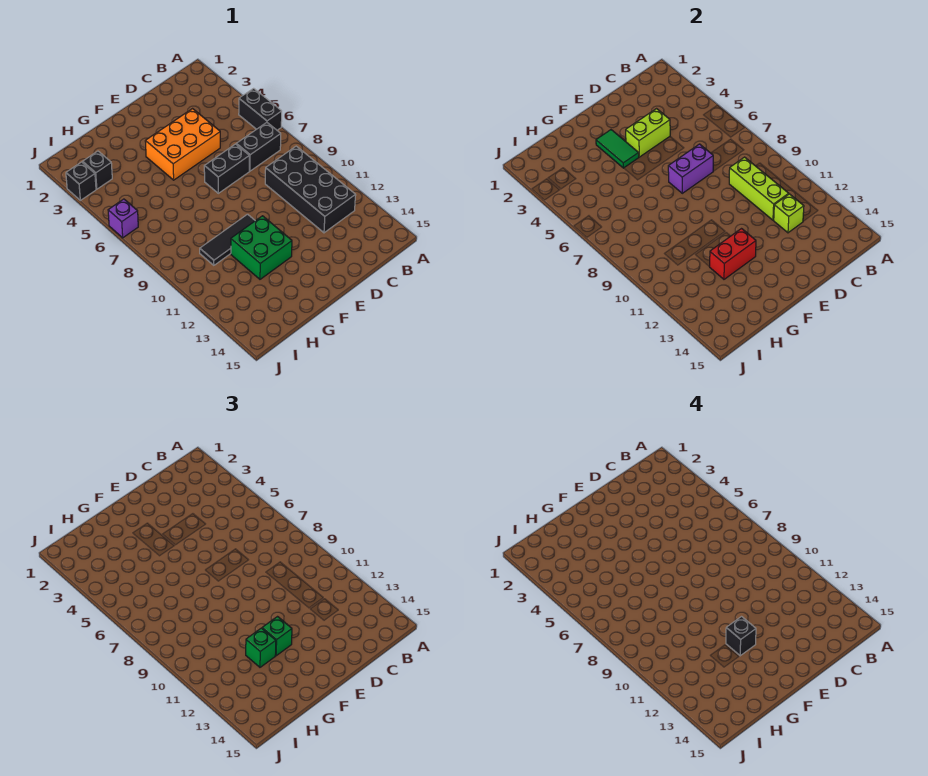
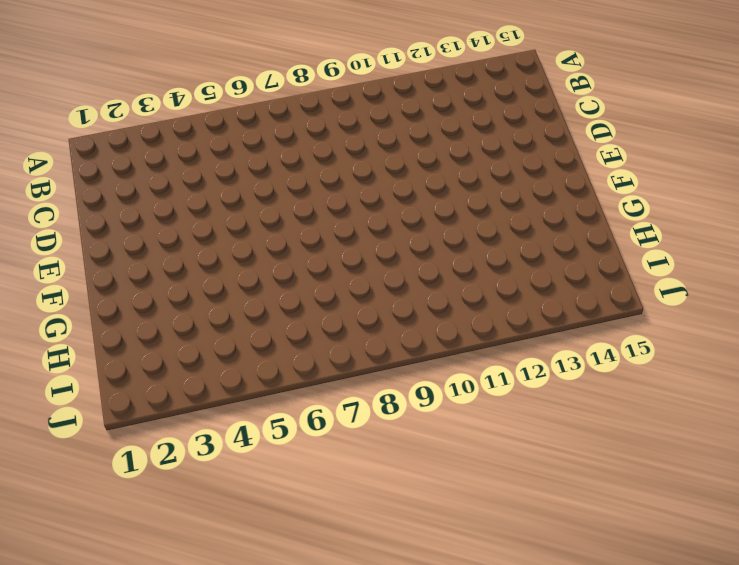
none -> black brick A5:A6 level 1
none -> black brick B7:C7 level 1
none -> black brick B9:C12 level 1

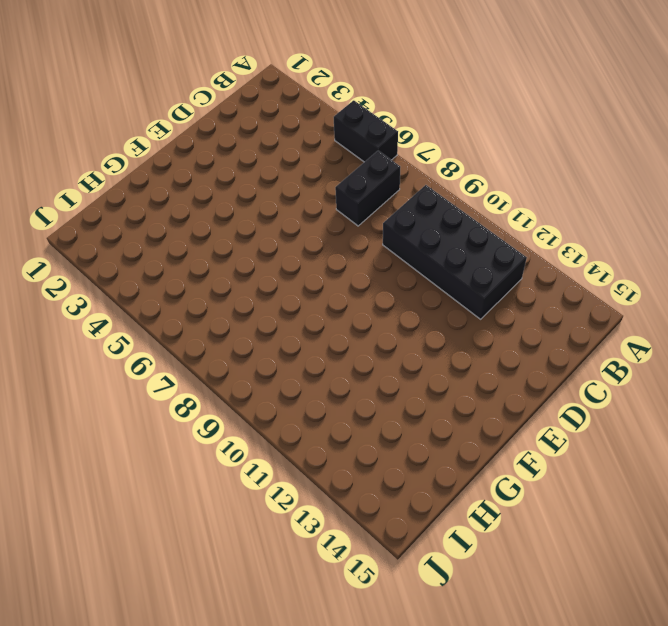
none -> orange brick D4:F5 level 1
none -> black brick D7:E7 level 1
none -> black tile F10:H10 level 1

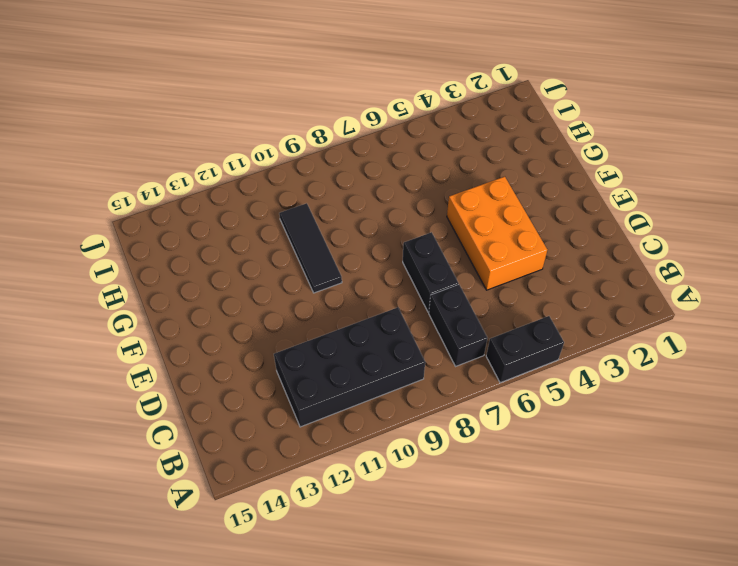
none -> green brick F11:G12 level 1
none -> black brick I3 level 1
none -> black brick J3 level 1

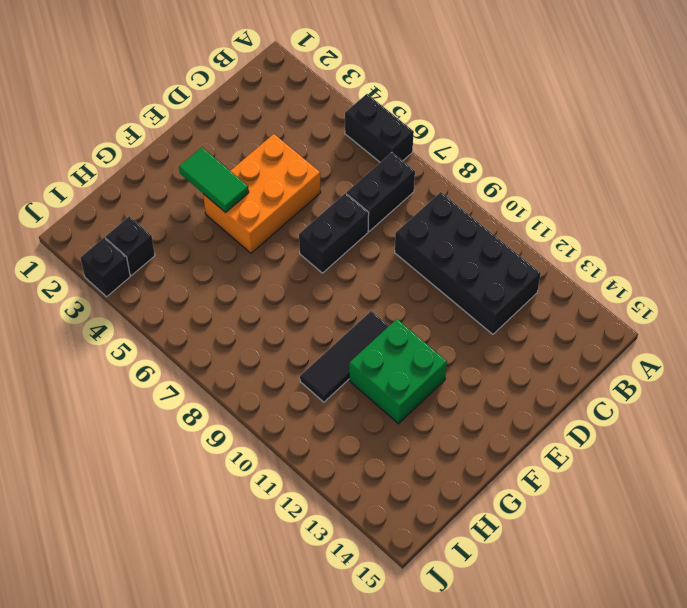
none -> purple brick J6 level 1
none -> lime brick C9:C11 level 2
none -> lime brick C12 level 2

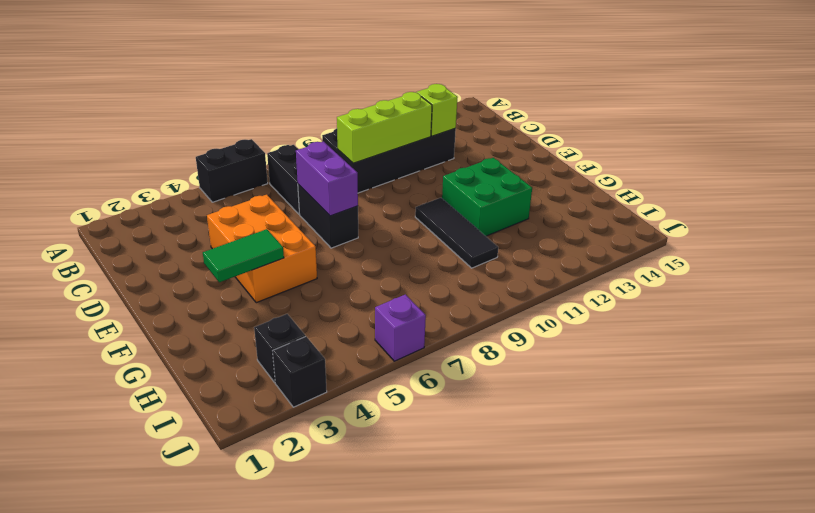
none -> lime brick D4:E4 level 2
none -> red brick F12:G12 level 2
none -> green brick F12 level 3

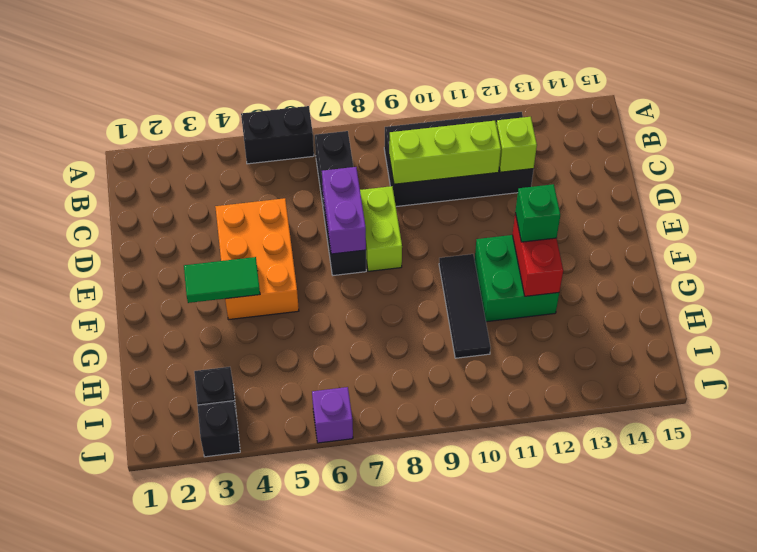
lime brick D8:E8 level 1 -> lime brick D4:E4 level 2
none -> green brick G12 level 3
none -> black brick F12 level 4

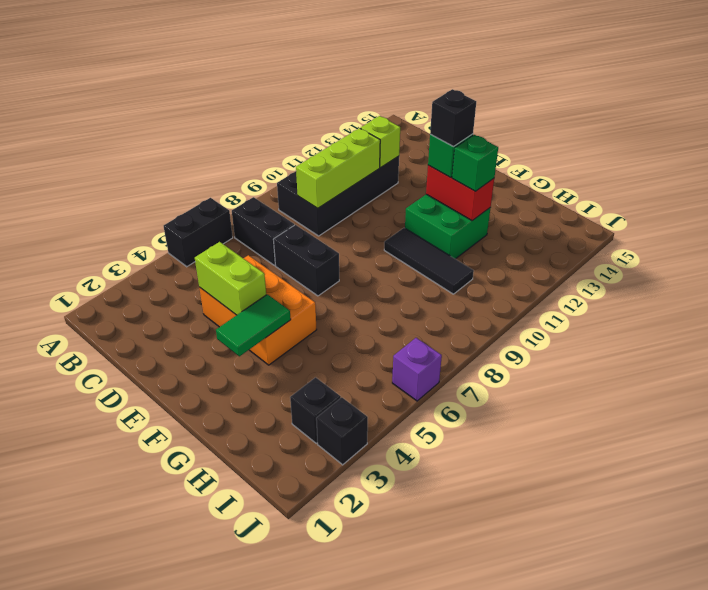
none -> purple brick D7:E7 level 2

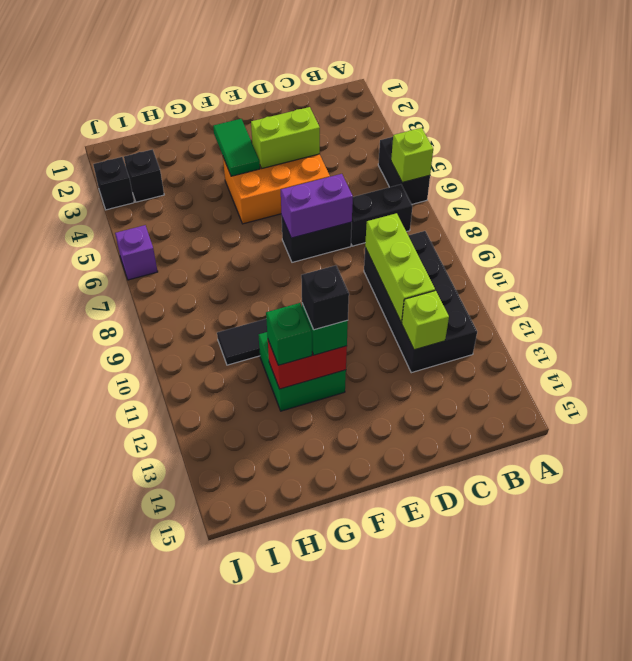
lime brick A6 level 2 -> none

